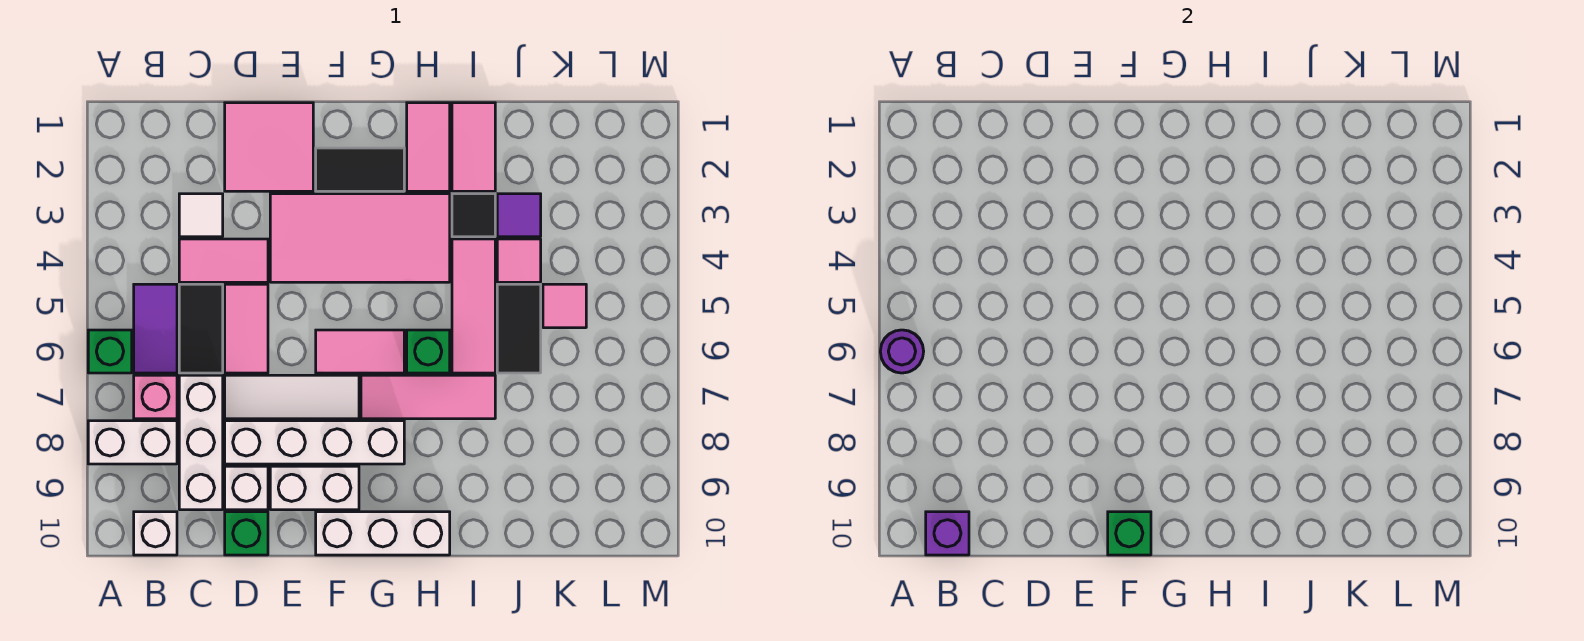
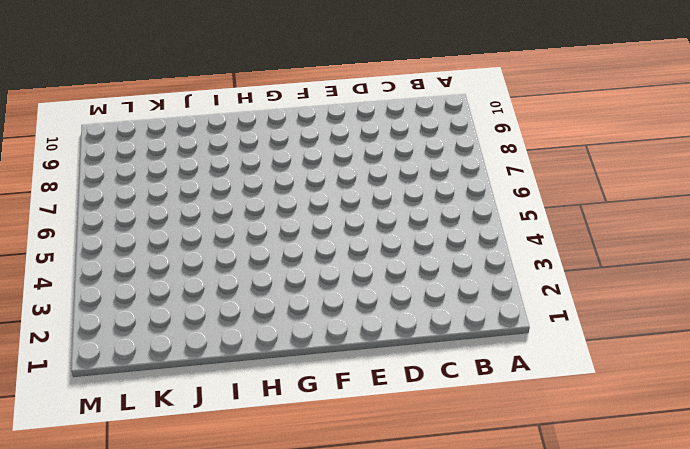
none -> green brick A6 level 1
none -> white brick A8:B8 level 1
none -> purple tile B5:B6 level 1
none -> pink brick B7 level 1

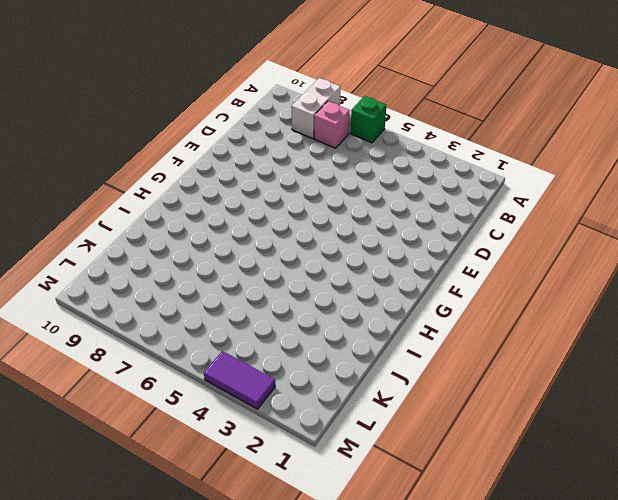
purple tile M3:M4 level 1 -> purple tile B5:B6 level 1
none -> white brick B10 level 1
none -> white tile C3 level 1
none -> pink tile C4:D4 level 1
none -> black tile C5:C6 level 1

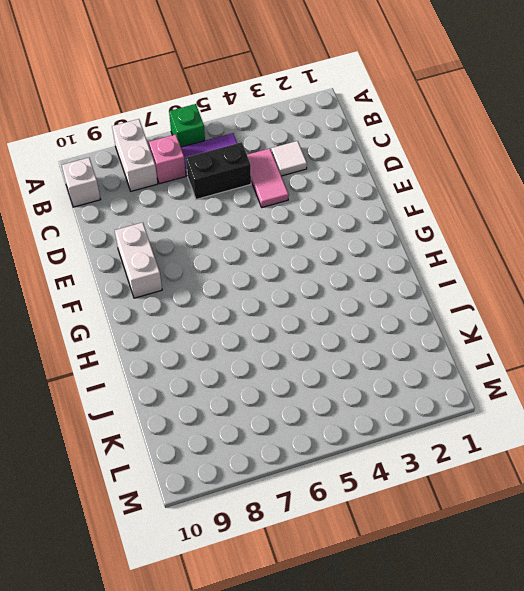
black brick C5:C6 level 1 -> black tile C5:C6 level 1
none -> white brick C7:C9 level 1
none -> pink tile D1:E2 level 1
none -> pink tile D5:D6 level 1
none -> white tile D7:F7 level 1

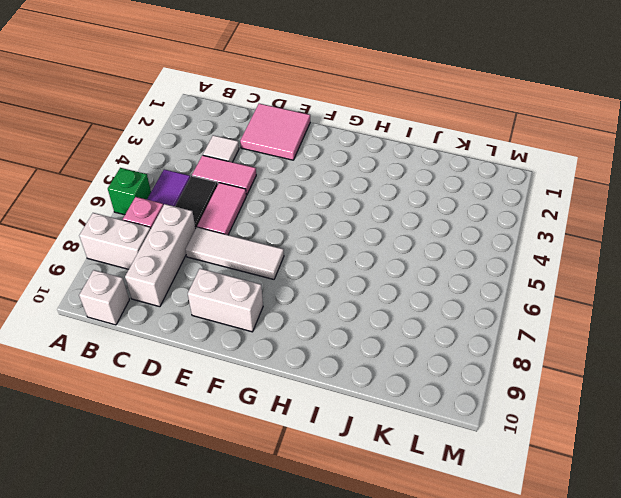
none -> white brick D8:G8 level 1
none -> white brick D9 level 1
none -> green brick D10 level 1
none -> pink tile E3:H4 level 1

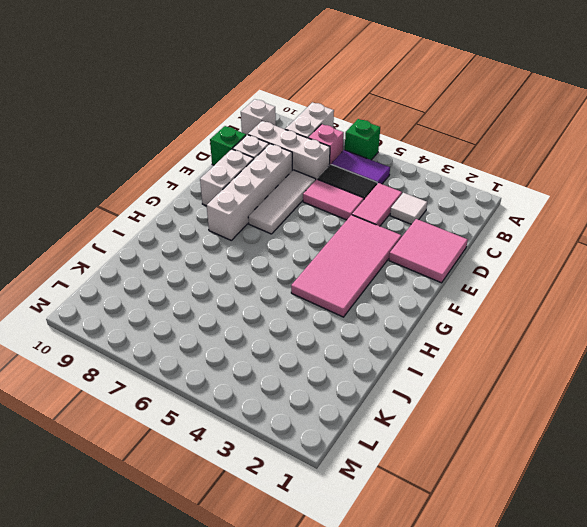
none -> black tile F2:G2 level 1
none -> pink tile F6:G6 level 1
none -> white brick F10:H10 level 1
none -> pink tile G7:I7 level 1

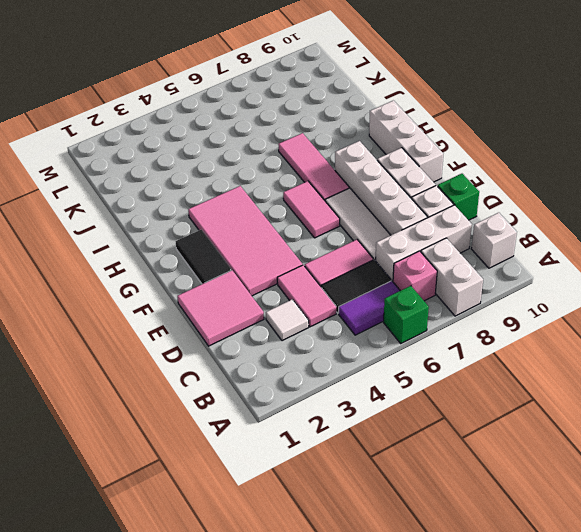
none -> pink tile H1:H2 level 1
none -> green brick H6 level 1
none -> pink tile I1:I2 level 1
none -> black tile I3 level 1

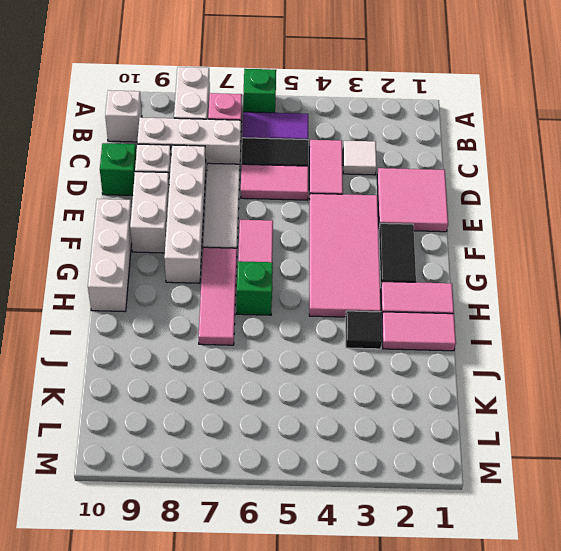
none -> pink tile I4:I6 level 1
none -> purple tile J3 level 1
none -> pink tile J4 level 1
none -> black tile J5:J6 level 1

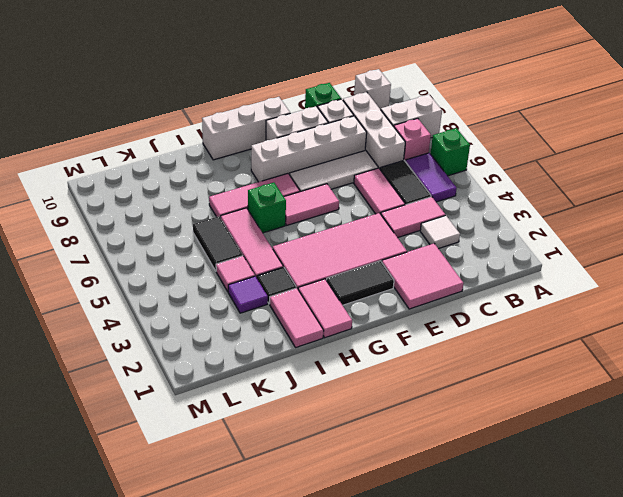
none -> pink tile K5 level 1
none -> purple round brick A6 level 2
none -> purple brick B10 level 2
none -> green brick F10 level 2

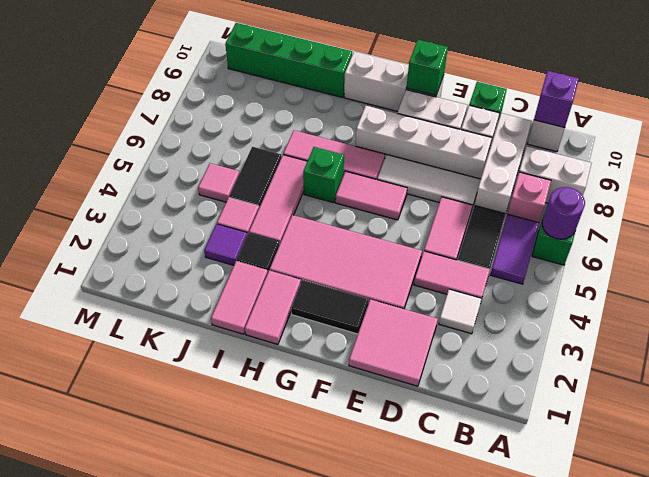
green brick I10:L10 level 1 -> none

